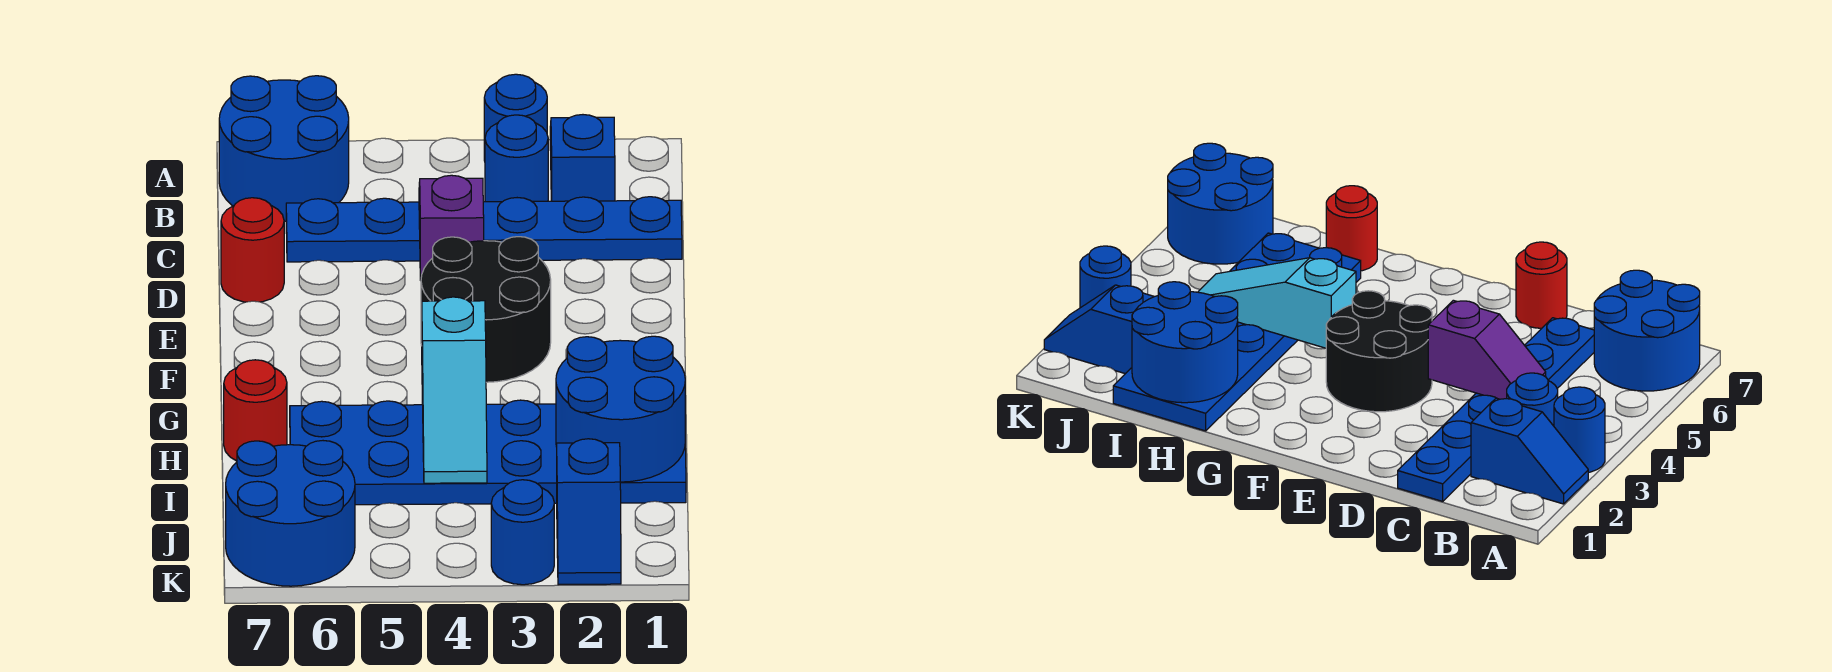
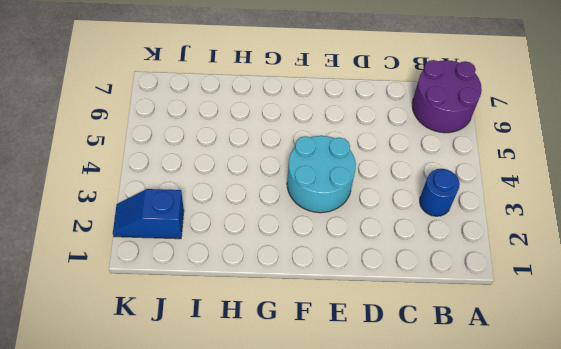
purple round brick A6:B7 level 1 -> blue round brick A6:B7 level 1
cyan round brick E3:F4 level 1 -> black round brick E3:F4 level 1
none -> blue slope A2:B2 level 1 top B
none -> blue round brick A3 level 1
none -> blue plate C1:C6 level 1

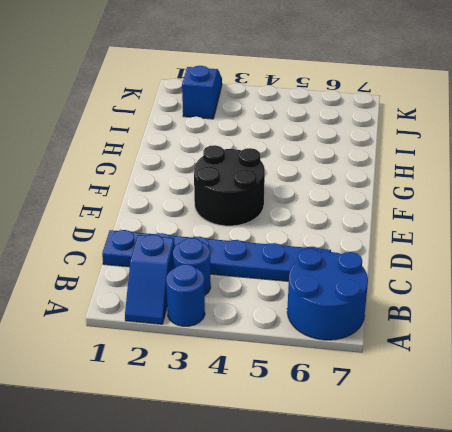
none -> red round brick D7 level 1
none -> blue plate H1:I6 level 1
none -> red round brick H7 level 1

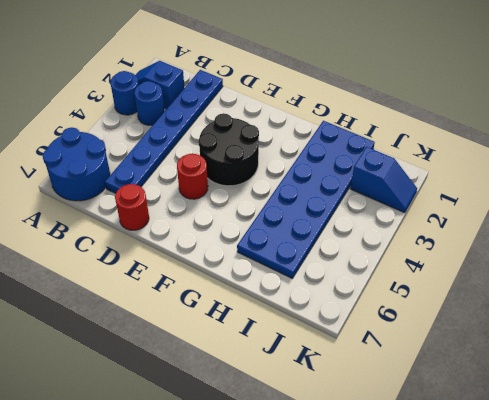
red round brick E5 level 1 -> red round brick H7 level 1
none -> blue round brick J6:K7 level 1
none -> blue round brick K3 level 1
none -> purple slope C4:D4 level 2 top D

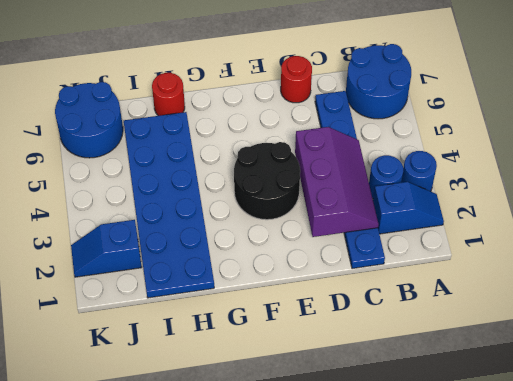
purple slope C2:D4 level 2 top D -> purple slope C4:D4 level 2 top D
none -> blue round brick K3 level 1
none -> cyan slope G4:I4 level 2 top G
none -> blue round brick H1:I2 level 2

